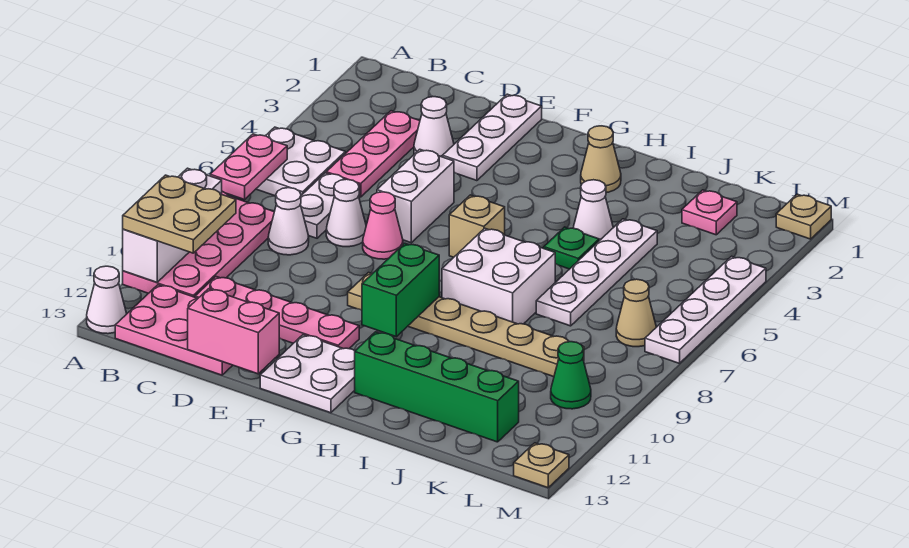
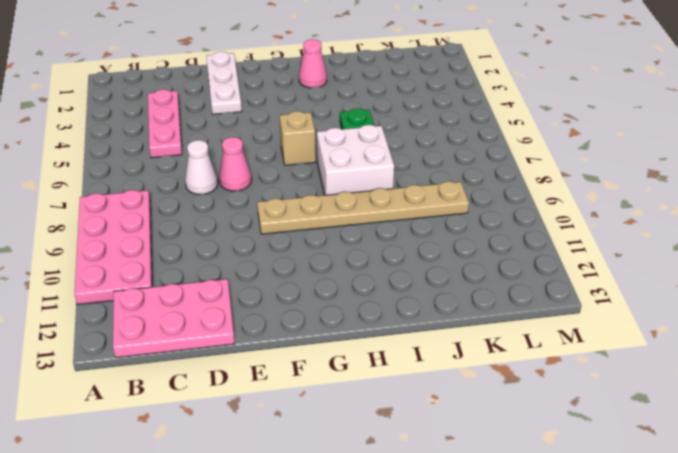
pink cone H2 level 1 -> tan cone H2 level 1
none -> white plate A5:B6 level 1
none -> white cone A13 level 1
none -> white plate C6:C7 level 1
none -> white cone C8 level 1

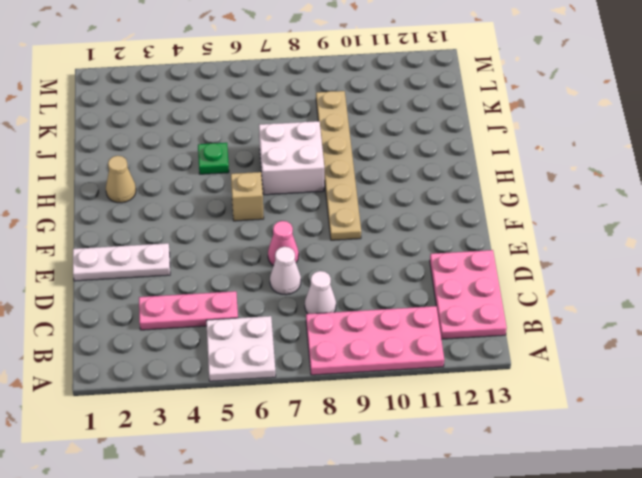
none -> white cone A13 level 1
none -> white plate C6:C7 level 1
none -> pink plate C11:F11 level 1
none -> white cone D3 level 1

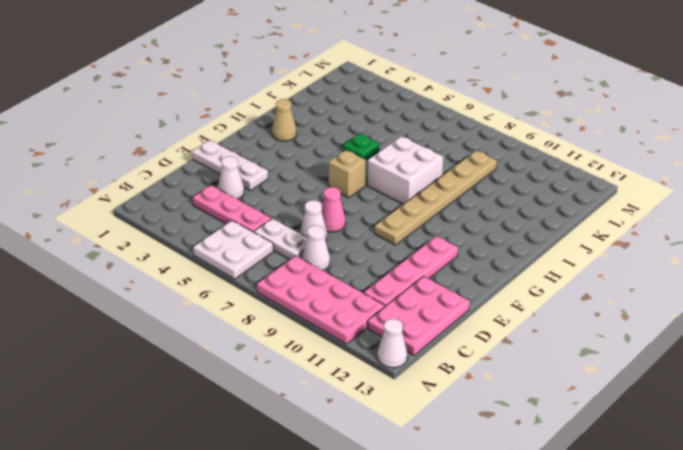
none -> white brick E5:E6 level 1
none -> white plate F12:G13 level 1
none -> green brick H12:K12 level 1
none -> white cone I4 level 1

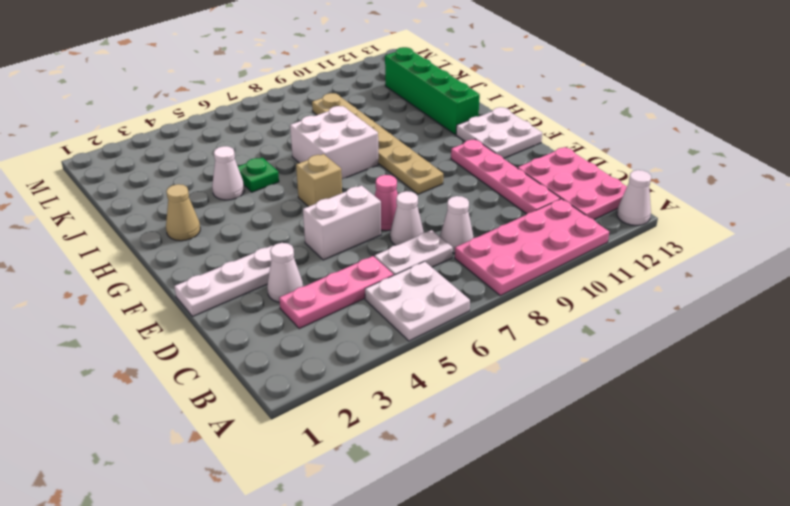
none -> white plate J4:J7 level 1
none -> pink plate K2 level 1
none -> tan cone L7 level 1
none -> green cone L10 level 1

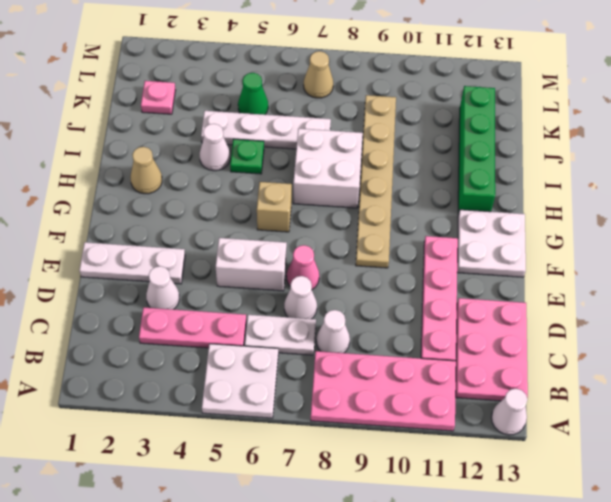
green cone K5 level 1 -> green cone L10 level 1
none -> tan plate M1 level 1
none -> white plate M4:M7 level 1
none -> tan plate M13 level 1
none -> pink plate A6:A7 level 2

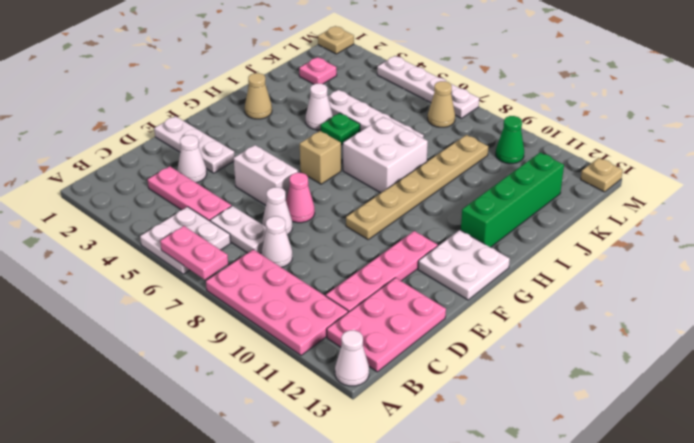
none -> white brick A9:A11 level 2
none -> pink brick D13:E13 level 2
none -> green brick G9:G10 level 2
none -> tan plate A10:B11 level 3

